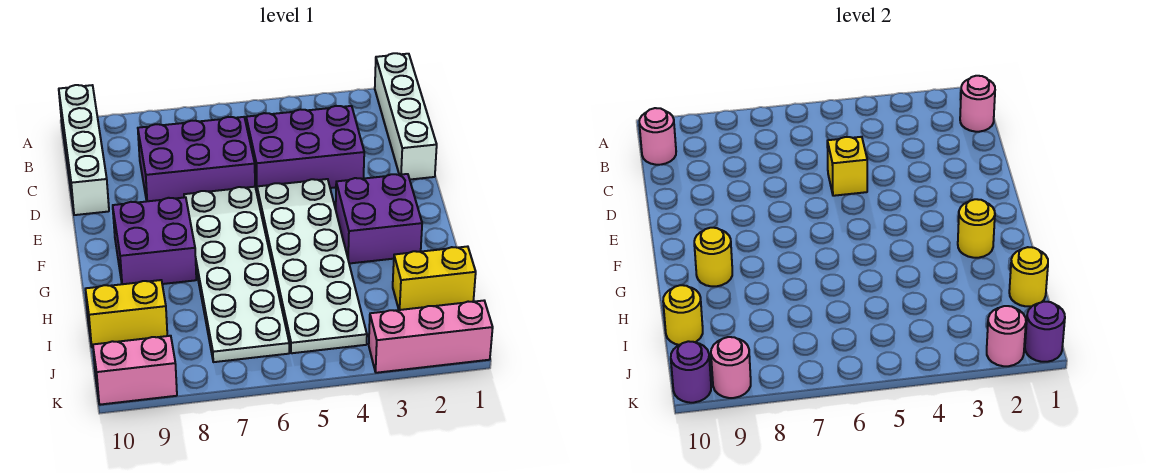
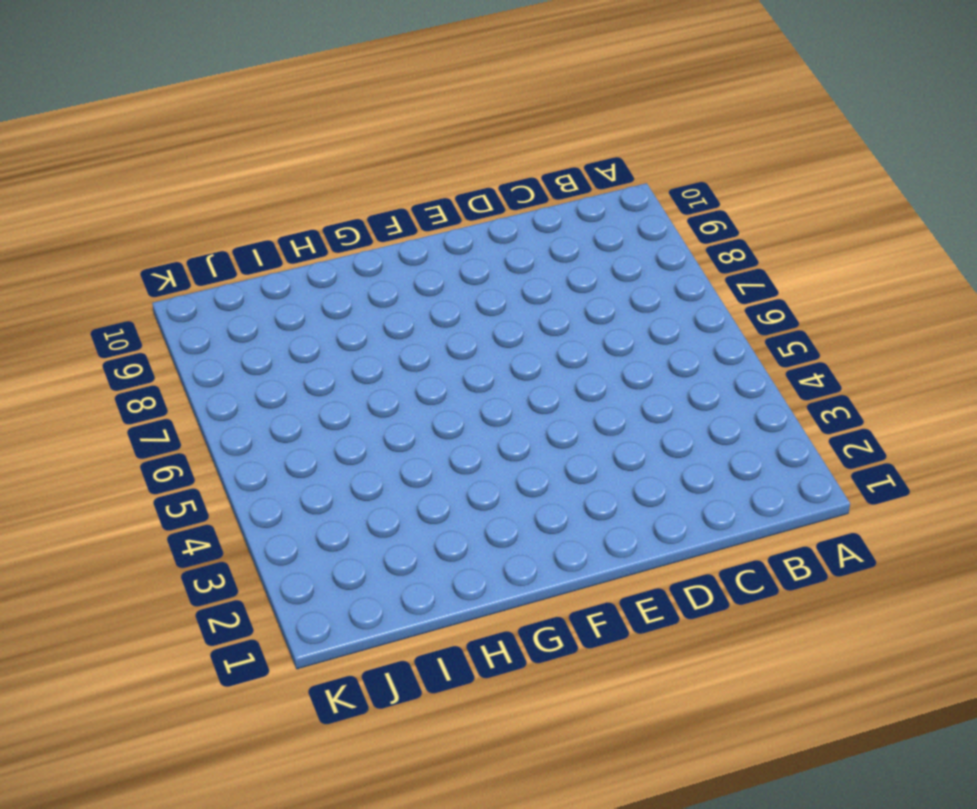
none -> white brick A1:D1 level 1
none -> white brick A10:D10 level 1
none -> purple brick C3:D5 level 1

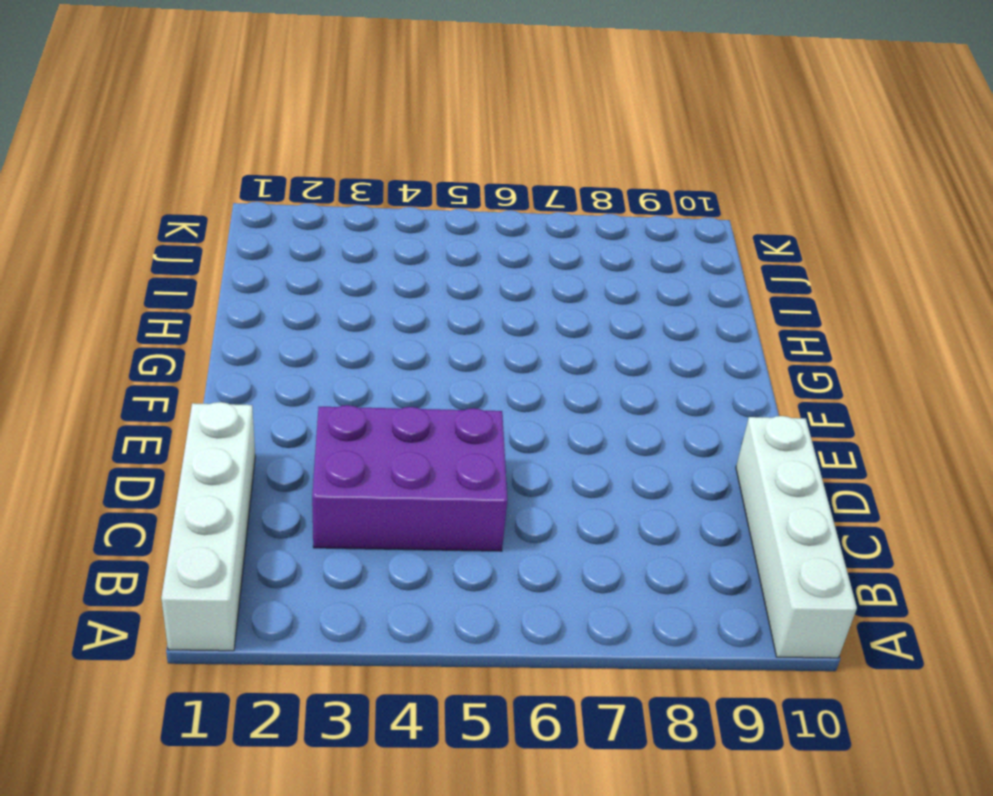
none -> purple brick C6:D8 level 1
none -> white plate E4:J5 level 1
none -> white plate E6:J7 level 1

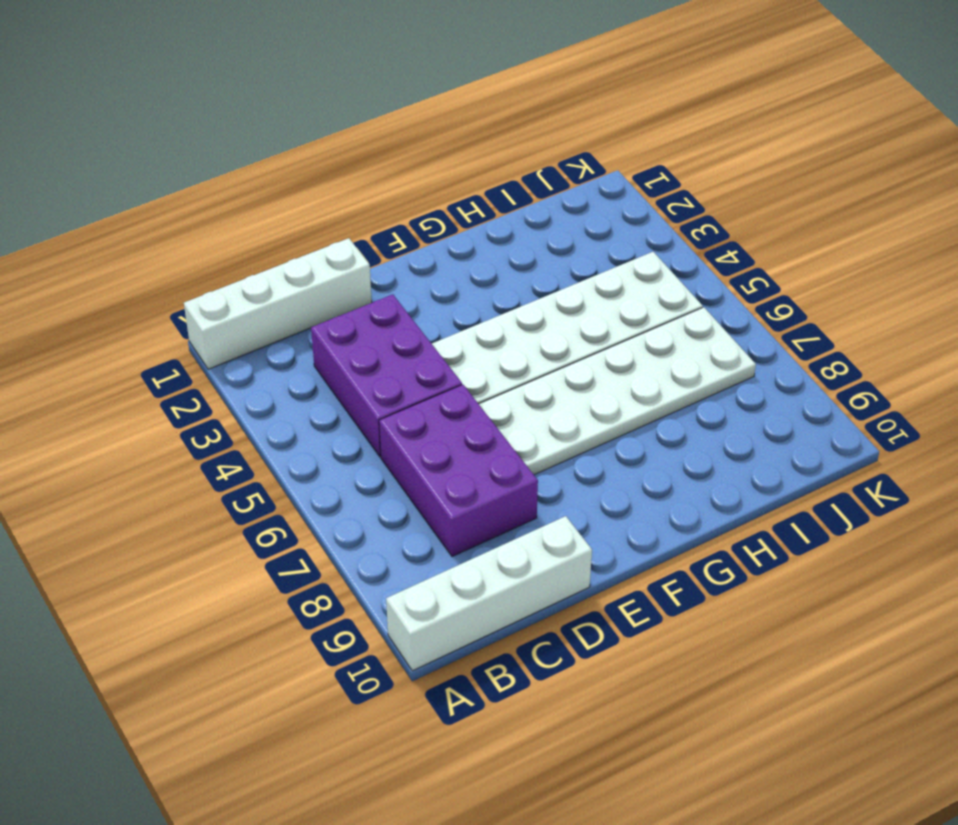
none -> purple brick F2:G3 level 1
none -> purple brick F8:G9 level 1
none -> yellow brick I1:I2 level 1

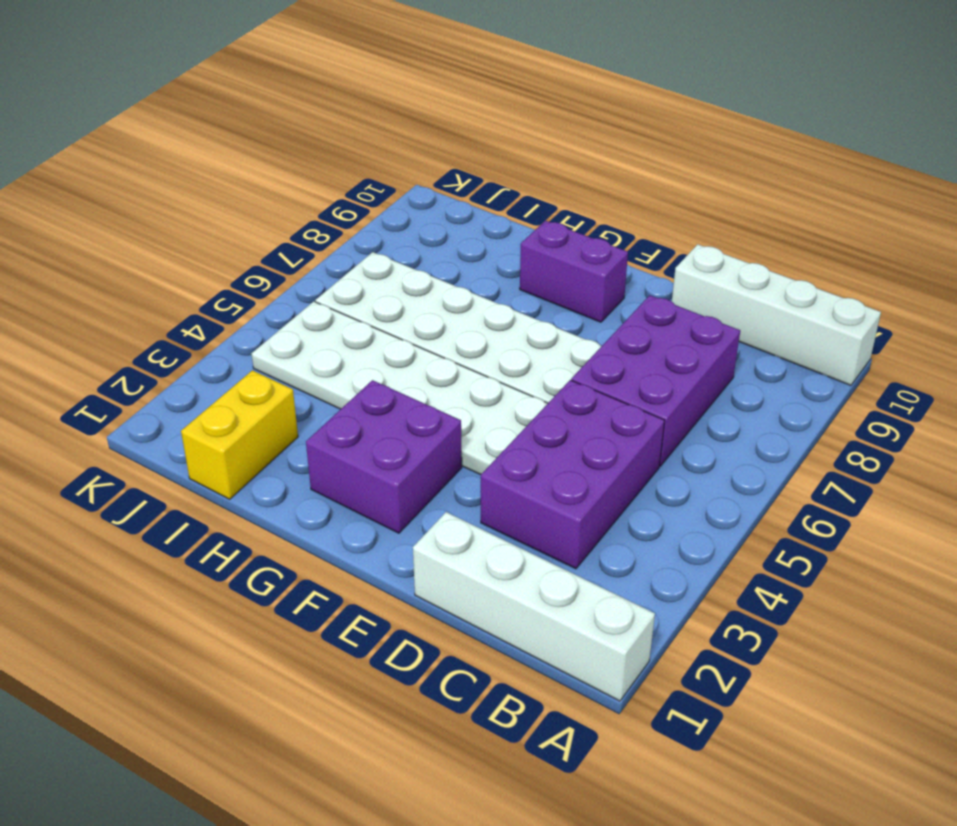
purple brick F9:G9 level 1 -> purple brick F8:G9 level 1
none -> yellow brick I9:I10 level 1
none -> pink brick K1:K3 level 1
none -> pink brick K9:K10 level 1

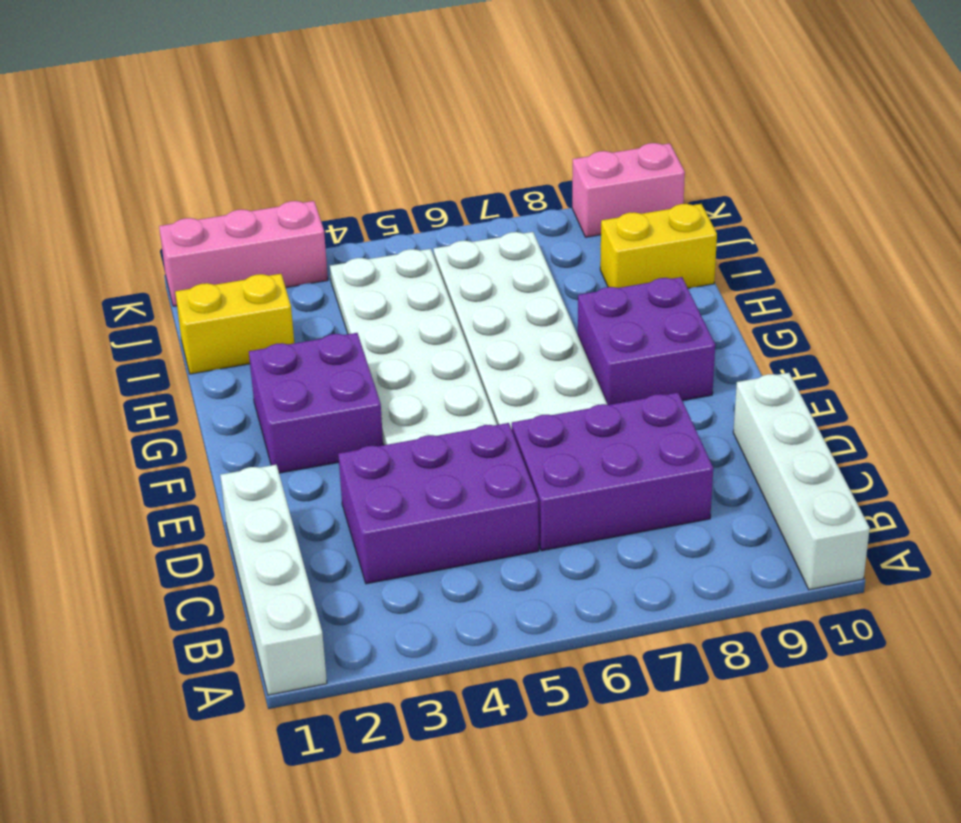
none -> pink round brick B1 level 2
none -> pink round brick B10 level 2
none -> yellow brick D5 level 2

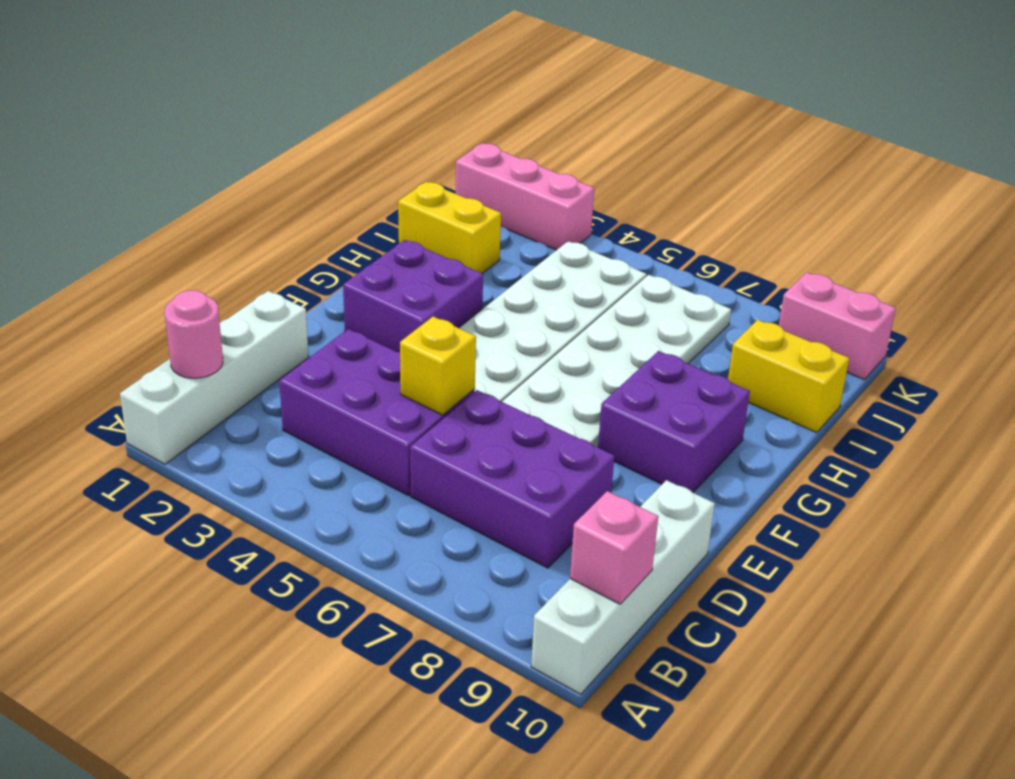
pink brick B10 level 2 -> pink round brick B10 level 2
none -> yellow round brick G2 level 2
none -> yellow round brick G9 level 2
none -> yellow round brick I1 level 2

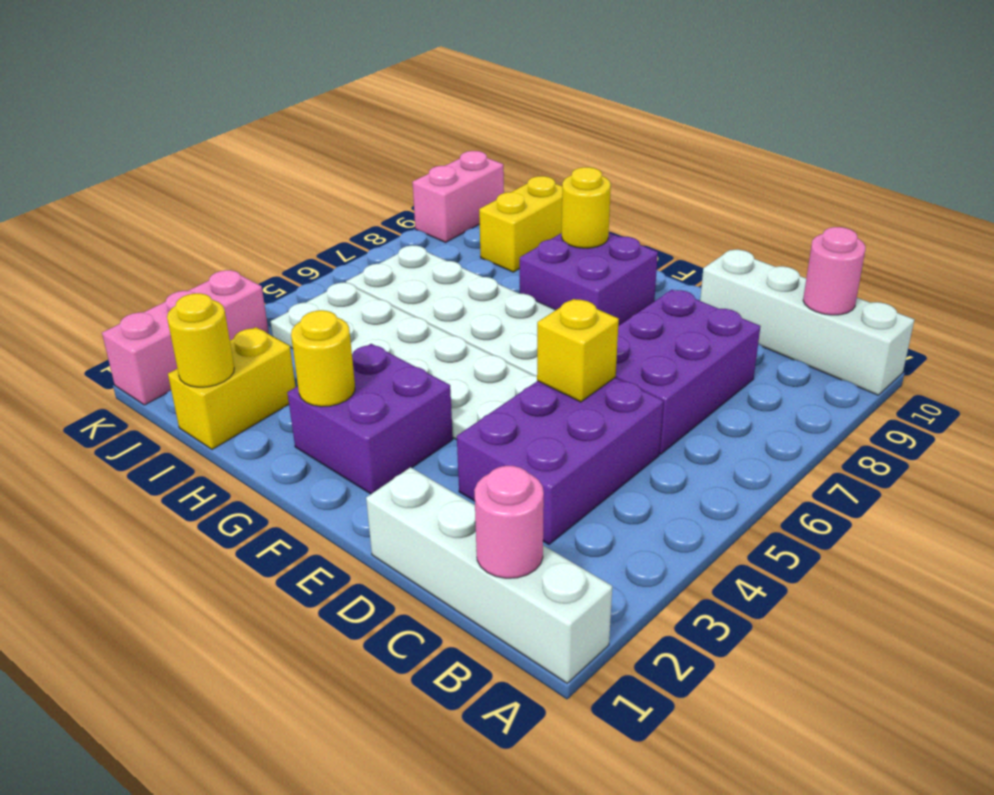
none -> yellow round brick I10 level 2
none -> purple round brick K1 level 2
none -> pink round brick K2 level 2

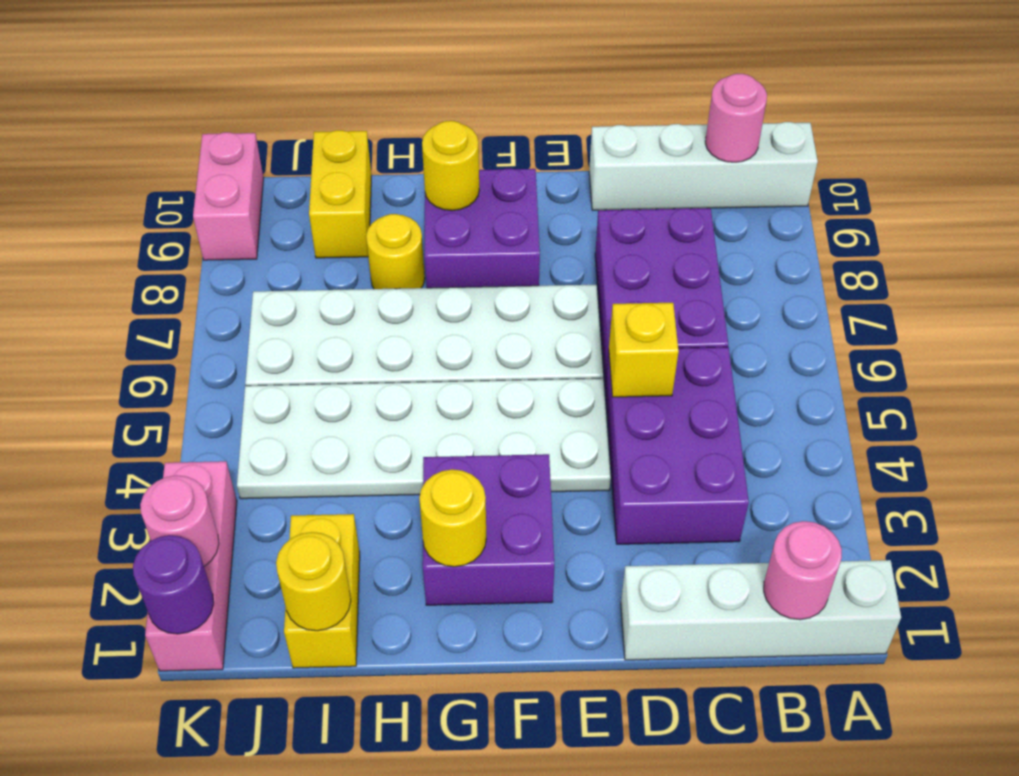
yellow round brick H8 level 1 -> yellow round brick I10 level 2
none -> pink round brick K9 level 2
none -> purple round brick K10 level 2

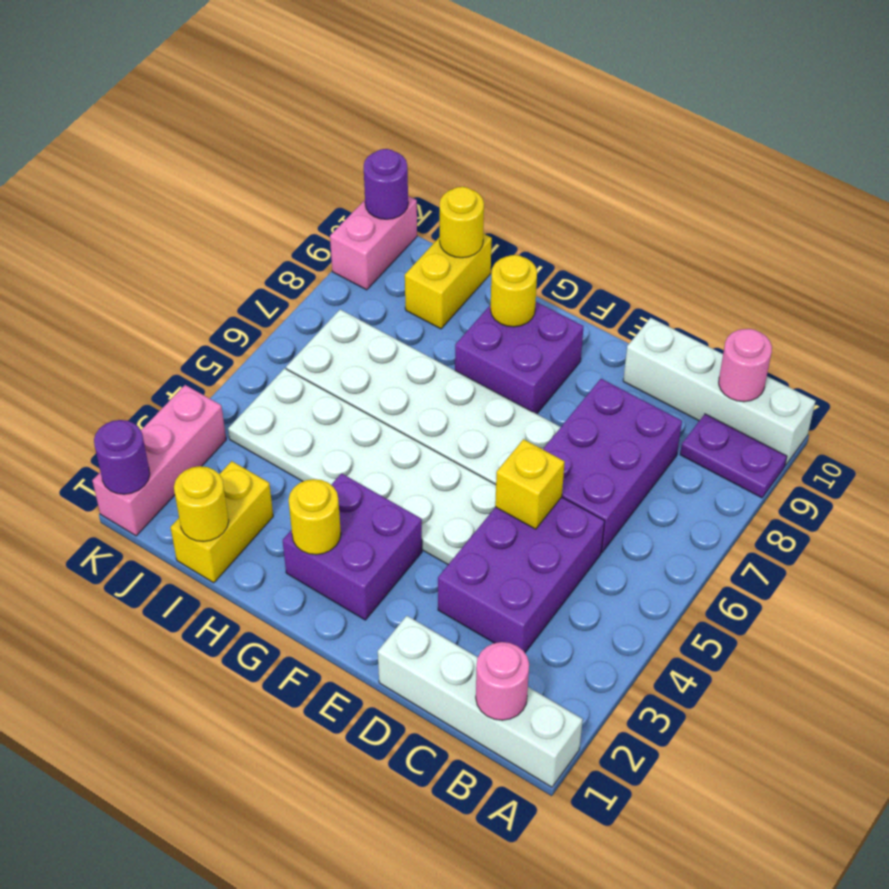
purple plate A9:B9 level 1 -> none
none -> pink round brick K2 level 2
none -> pink round brick K9 level 2

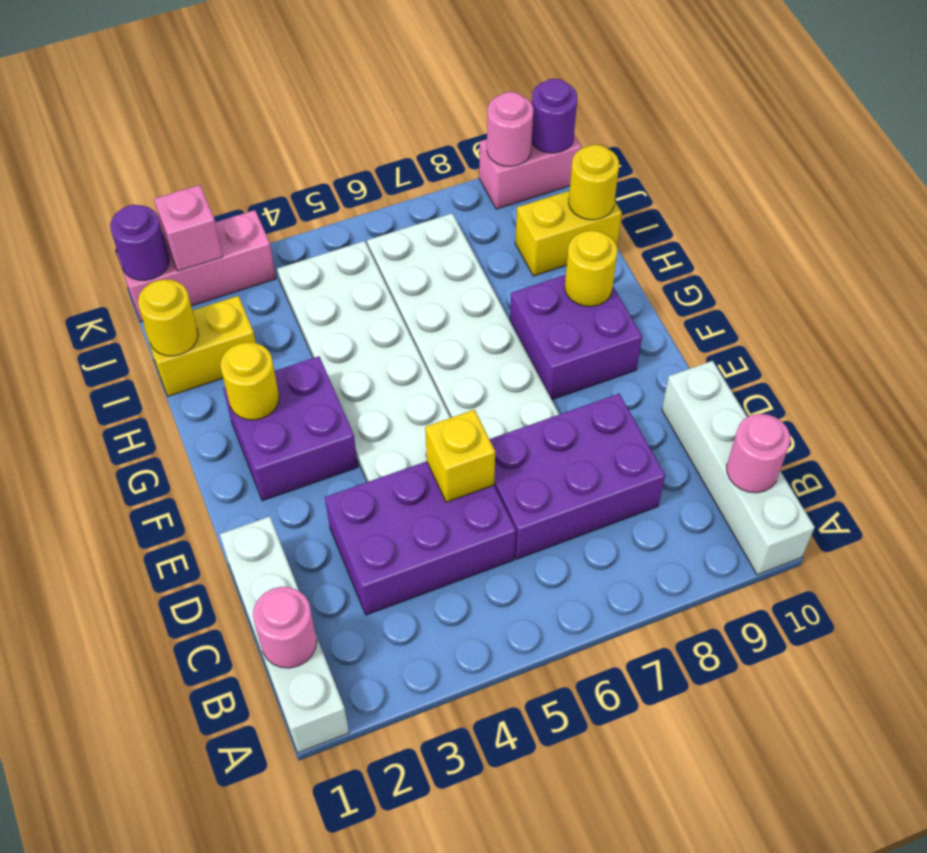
pink brick K2 level 2 -> pink round brick K2 level 2

